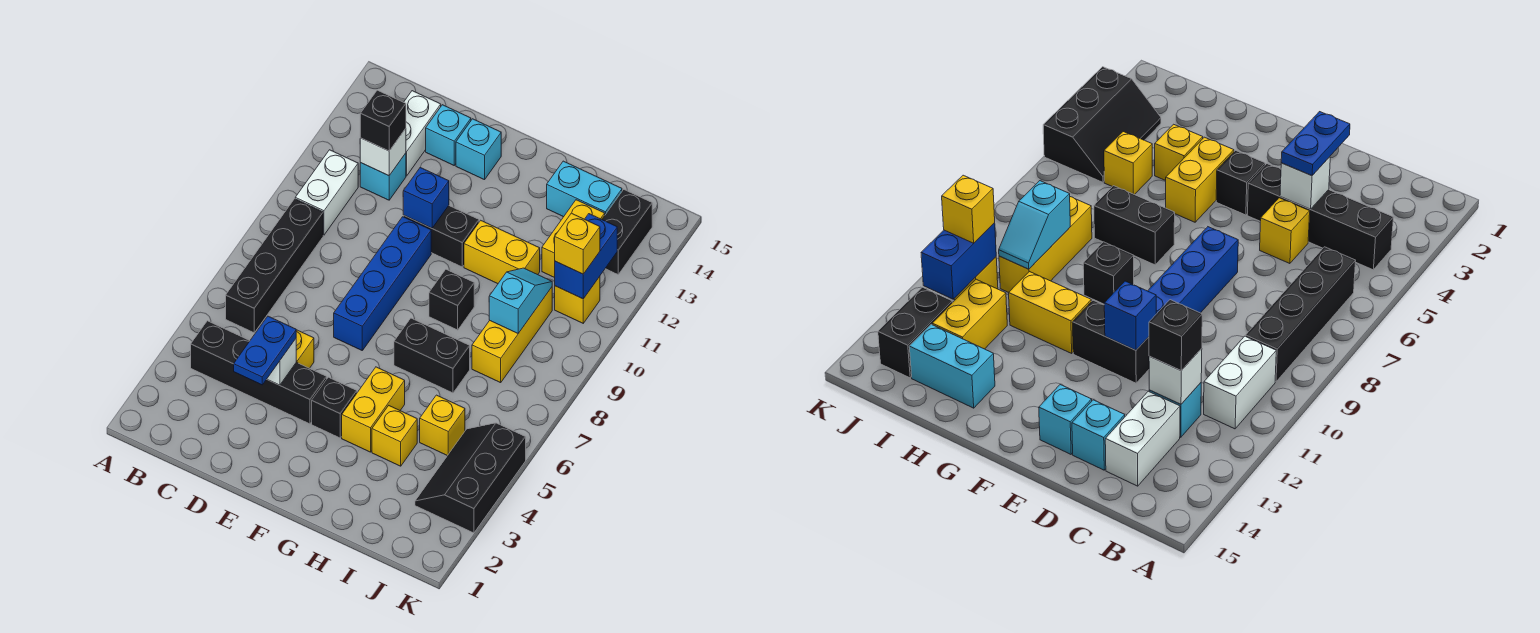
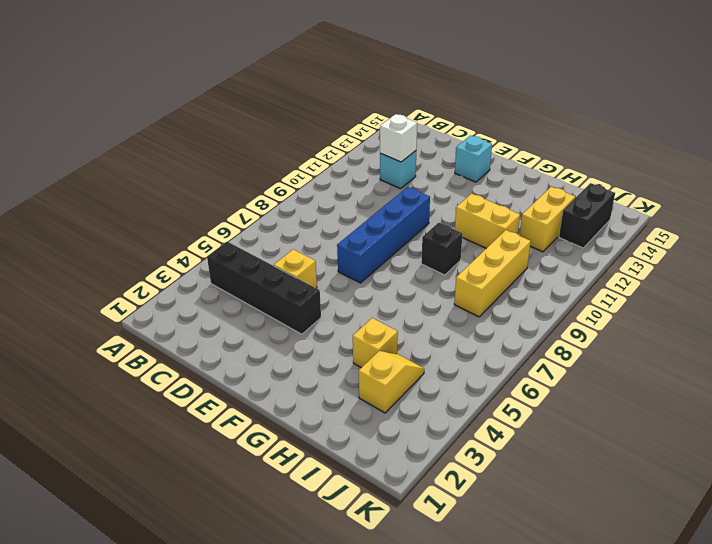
yellow slope I3:I4 level 1 top 3 -> none
none -> black brick B6:B9 level 1
none -> white brick B10:B11 level 1
none -> white brick C13:C14 level 1
none -> cyan brick D14 level 1

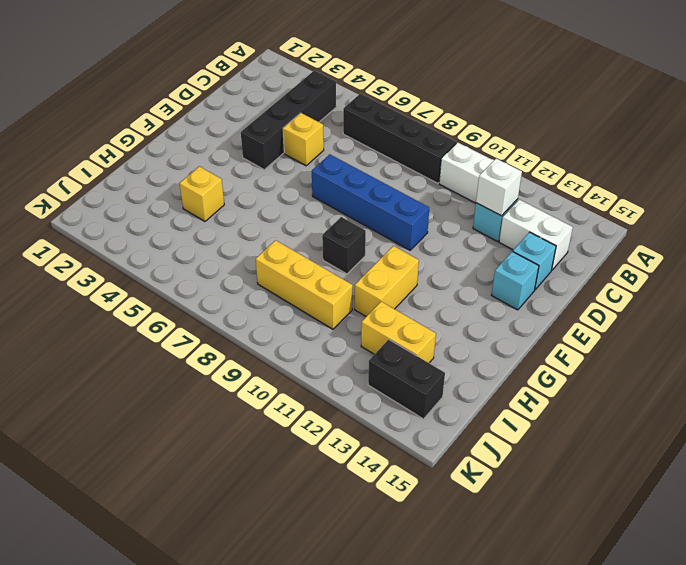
none -> black brick E11:F11 level 1
none -> black brick F4 level 1
none -> yellow brick G4:G5 level 1
none -> black brick G7:H7 level 1

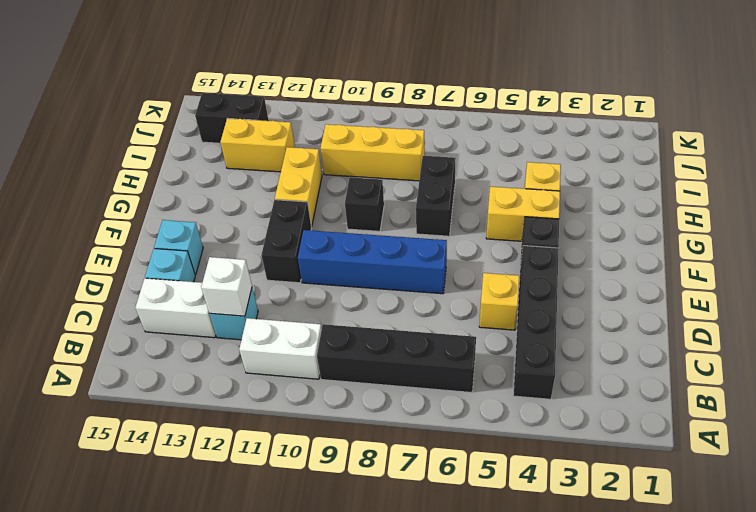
none -> cyan brick H14:I14 level 1
none -> yellow brick I5 level 1
none -> black slope J3:K5 level 1 top K
none -> yellow brick J11 level 1

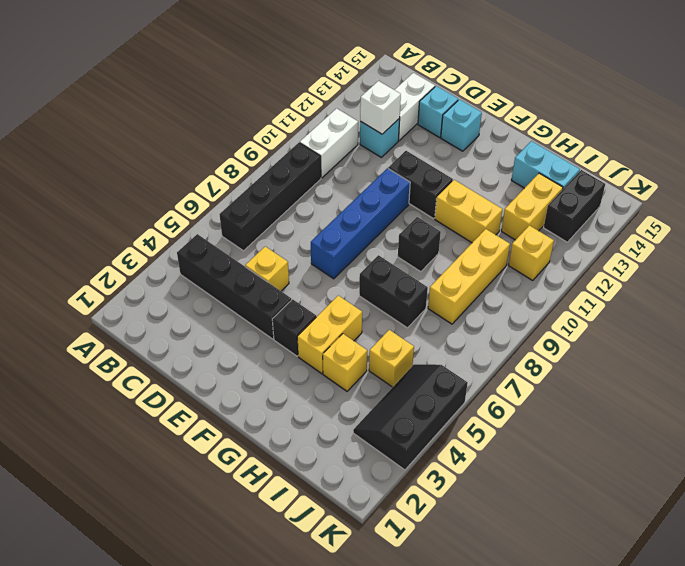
none -> white brick D4 level 2
none -> blue brick E11 level 2
none -> cyan slope I9:I10 level 2 top 9
none -> blue brick J11:J12 level 2

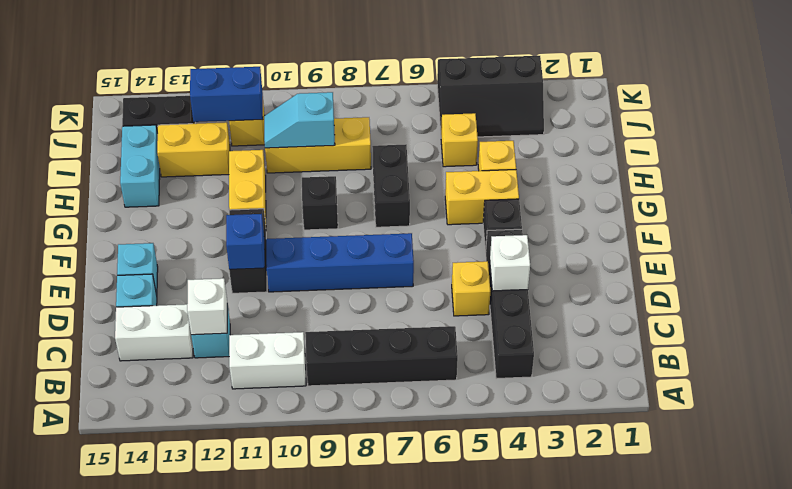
none -> black brick C12 level 3
none -> blue plate D3:D4 level 3
none -> yellow brick J11 level 3

